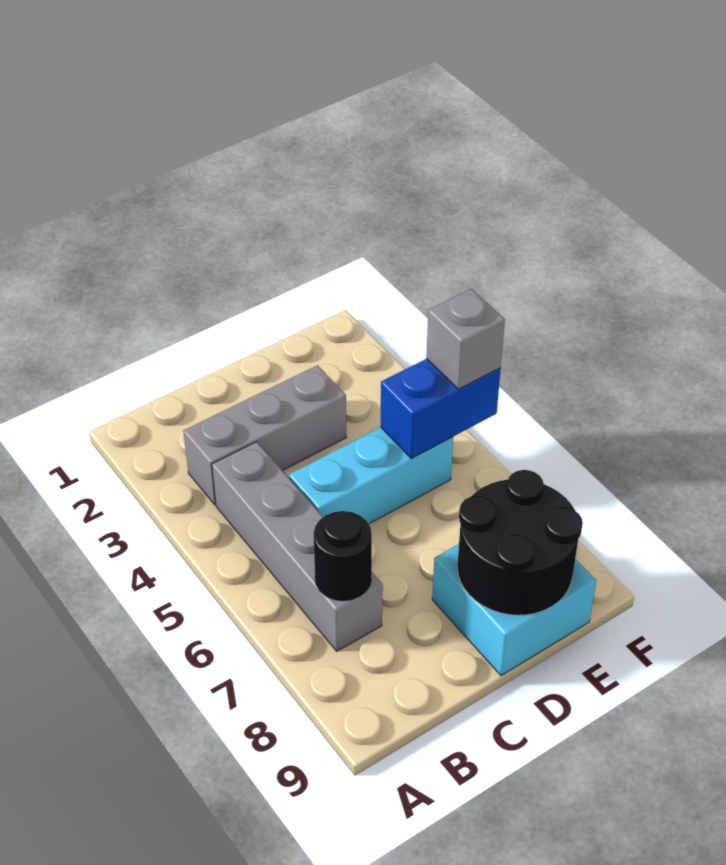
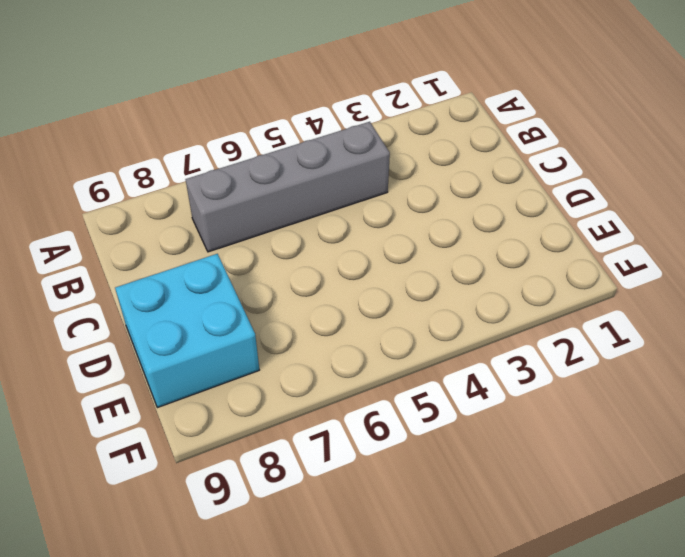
none -> grey brick B3:D3 level 1
none -> cyan brick C5:E5 level 1

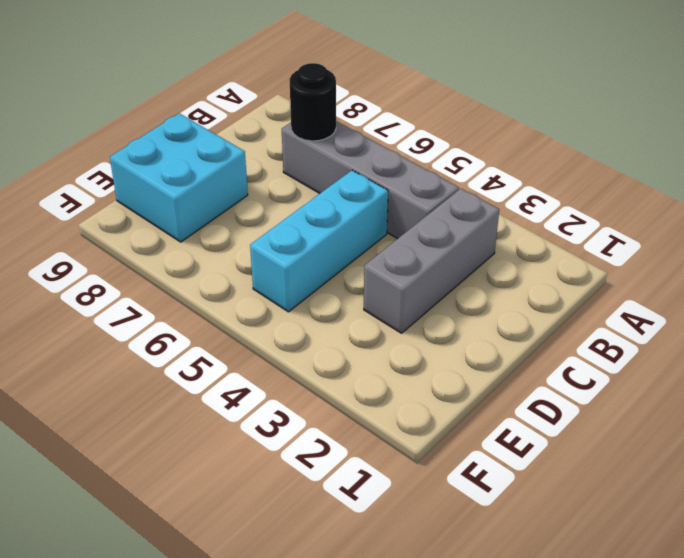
none -> black round brick D8:E9 level 2
none -> blue brick E5:F5 level 2

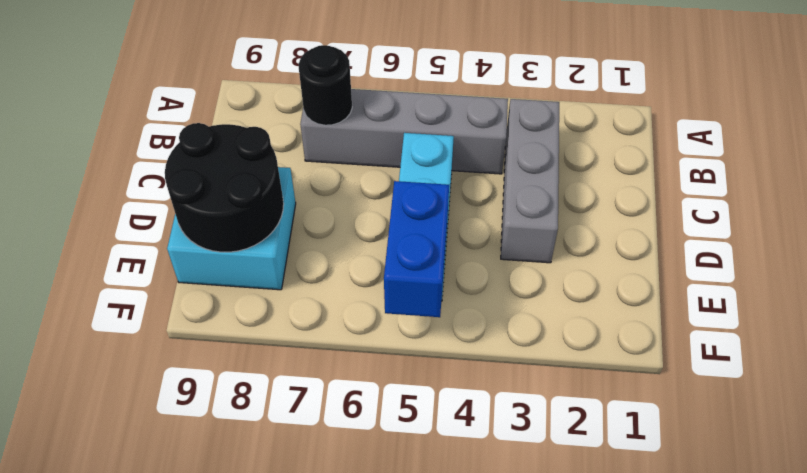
none -> grey brick F5 level 3

